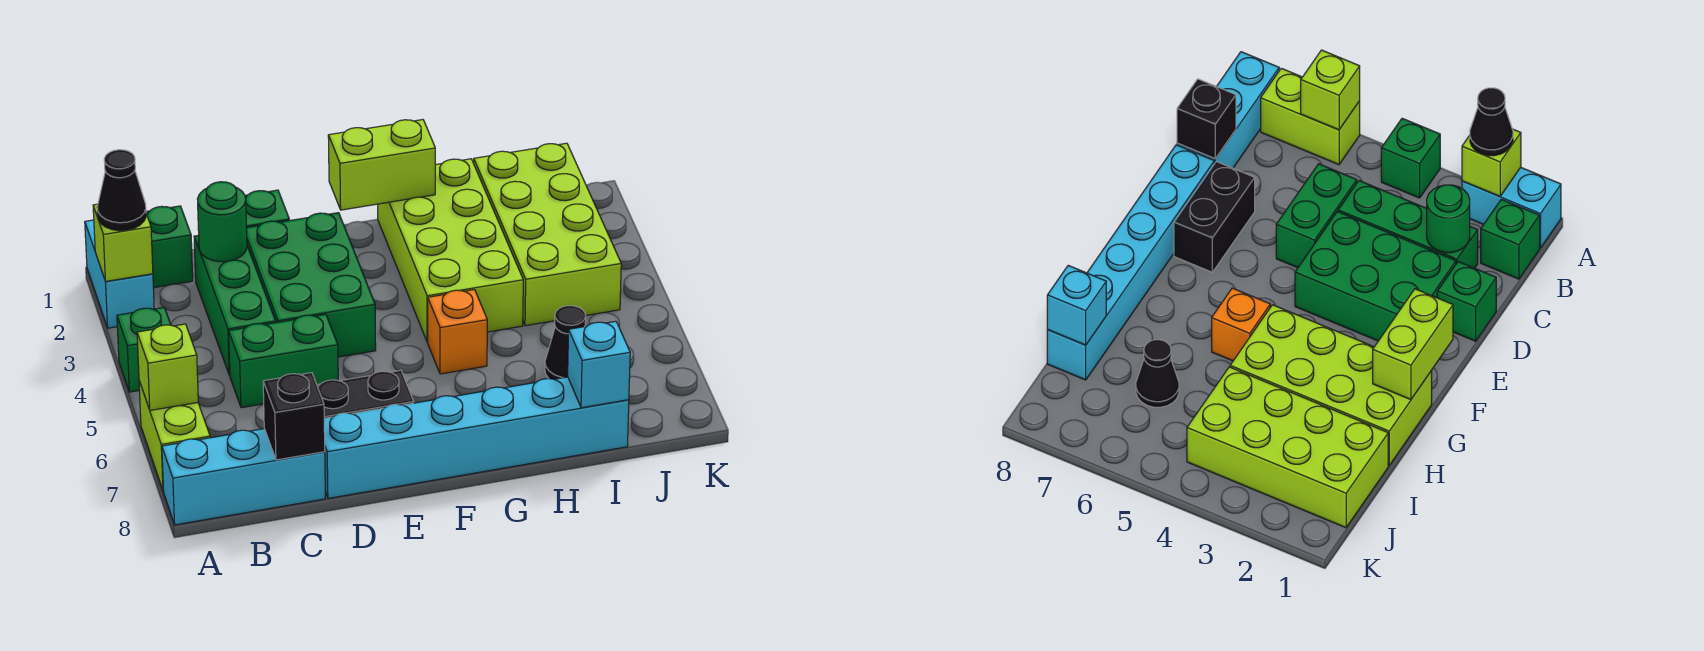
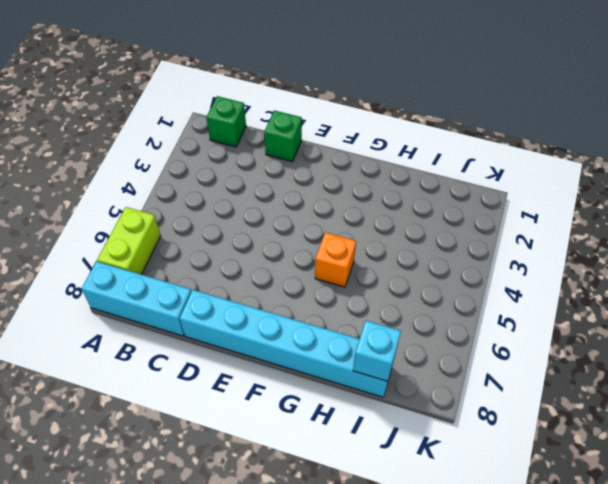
none -> cyan brick A1:A2 level 1
none -> green brick A4 level 1
none -> green brick C2:C4 level 1

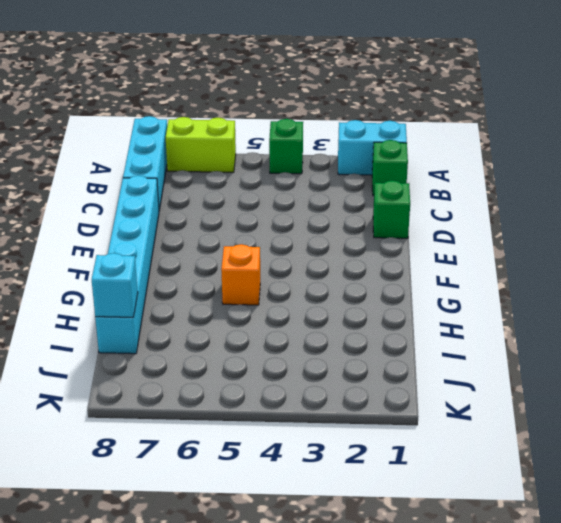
none -> green brick C2:C4 level 1
none -> green brick C5:D5 level 1
none -> green brick D2:E4 level 1

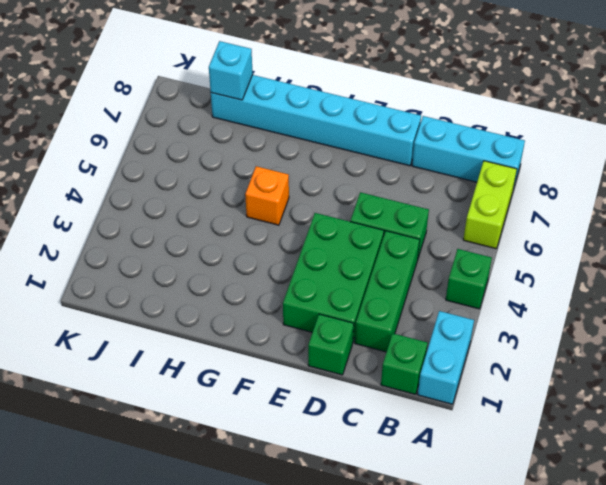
none -> black brick D7:E7 level 1
none -> lime brick G1:H4 level 1
none -> lime brick I1:J4 level 1

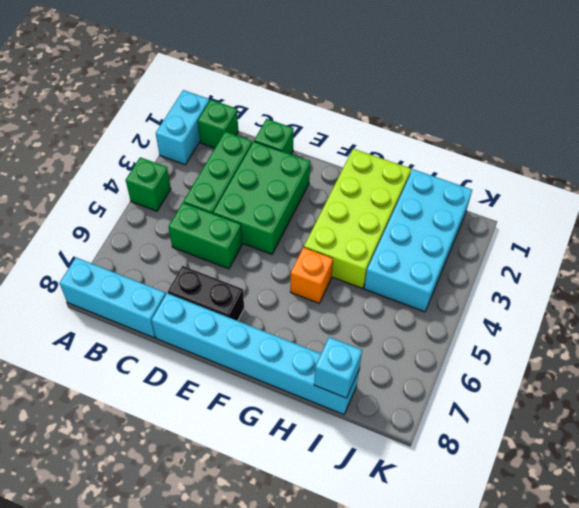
cyan brick I1:J4 level 1 -> lime brick I1:J4 level 1
none -> lime brick A6:A7 level 1
none -> black cone I6 level 1
none -> lime brick A2 level 2

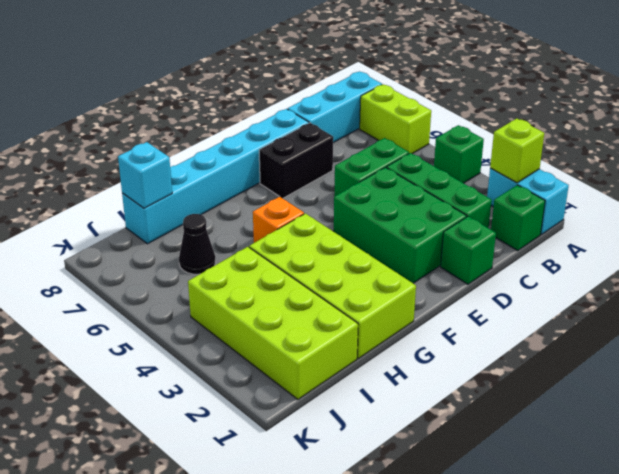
none -> lime brick A6 level 2
none -> green round brick C2 level 2
none -> black brick C8 level 2

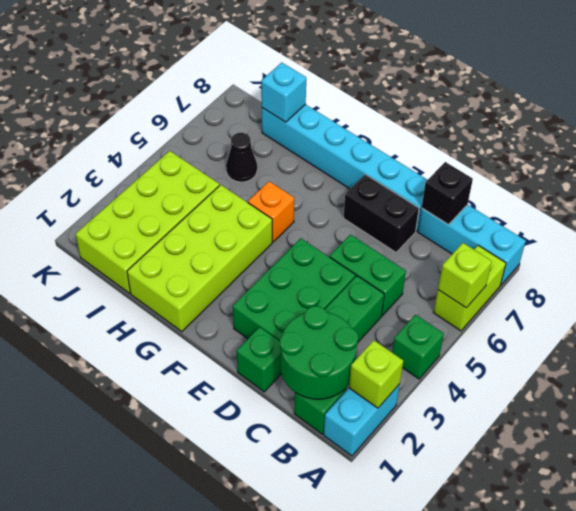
green round brick B1:C2 level 2 -> green round brick C2 level 2
none -> lime brick F1:G1 level 2
none -> black cone A2 level 3

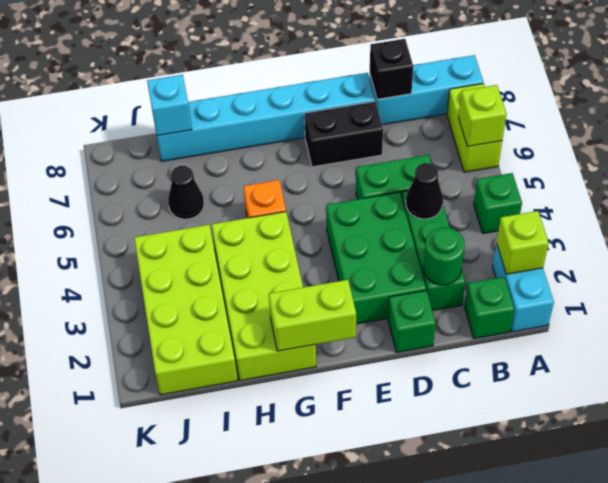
black cone C4 level 2 -> black cone A2 level 3

